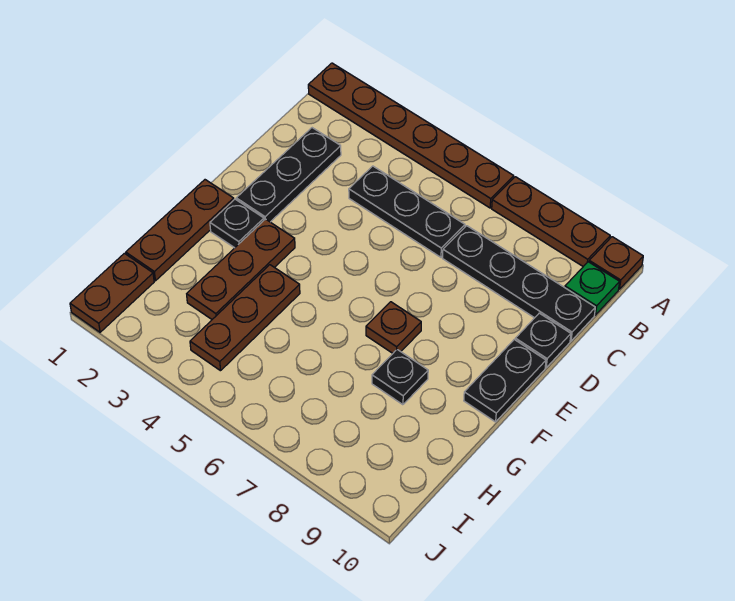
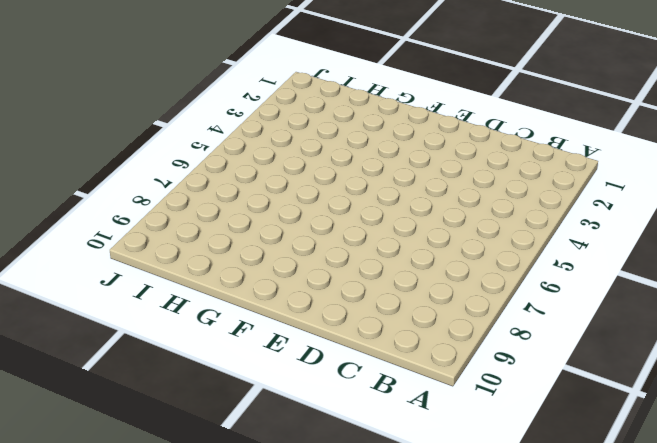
none -> brown plate A1:A6 level 1
none -> brown plate A7:A9 level 1
none -> brown plate A10 level 1

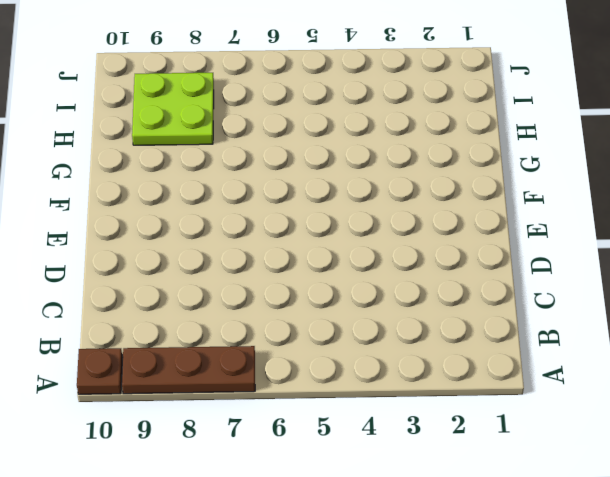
lime plate H8:I9 level 1 -> none
none -> brown plate A1:A6 level 1
none -> green plate B10 level 1
none -> black plate C2:E2 level 1

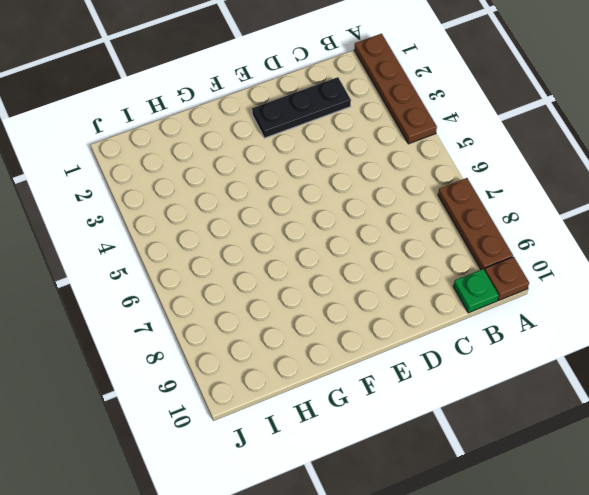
brown plate A1:A4 level 1 -> brown plate A1:A6 level 1
none -> black plate C4:C6 level 1
none -> black plate C7:C10 level 1
none -> black plate D10 level 1

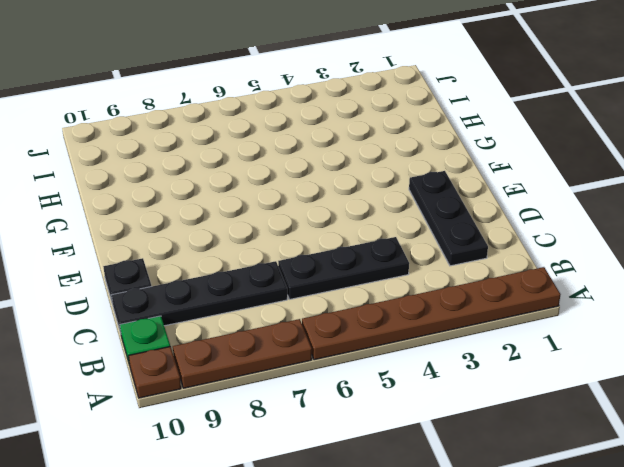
none -> black plate E10:F10 level 1
none -> brown plate F1:H1 level 1
none -> black plate F2 level 1

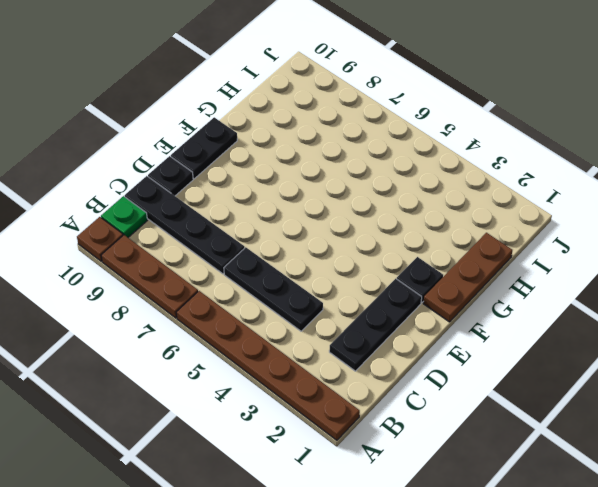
none -> brown plate F3:H3 level 1
none -> brown plate F7 level 1
none -> brown plate G4:I4 level 1

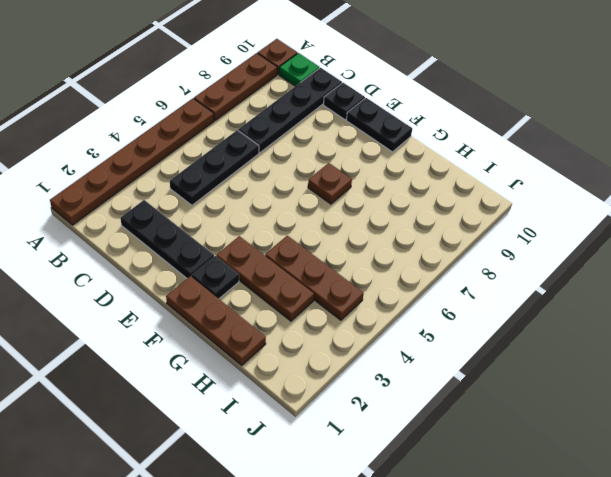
none -> black plate G8 level 1
none -> brown plate I1:J1 level 1

